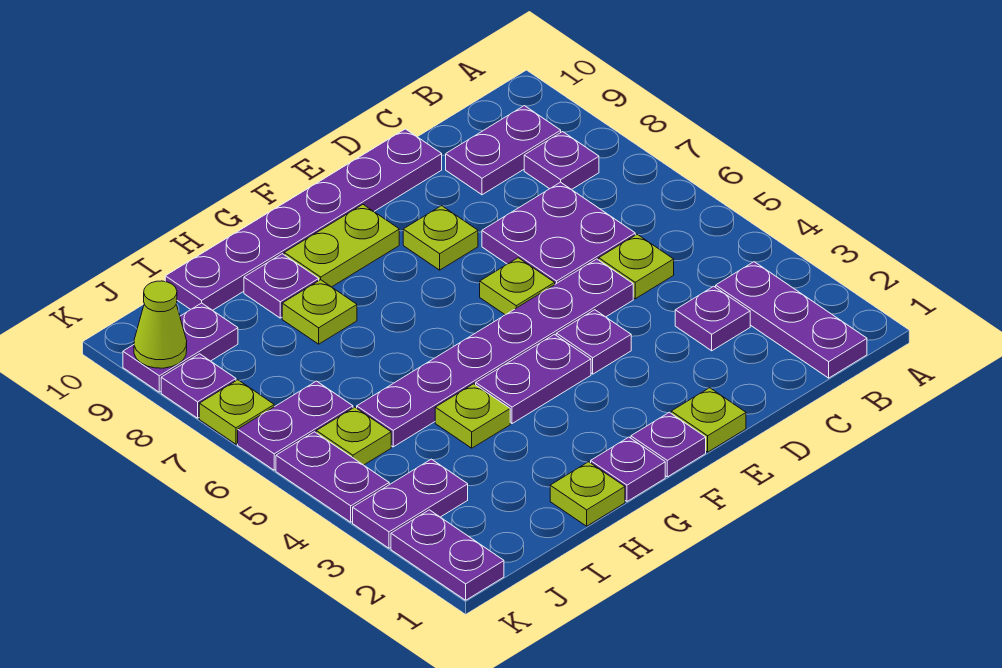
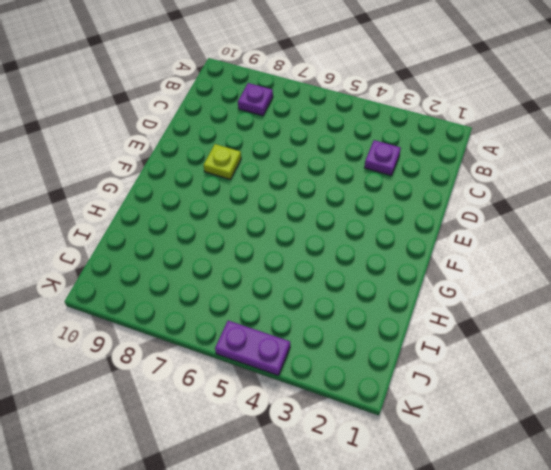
none -> purple plate B1:B3 level 1
none -> purple plate B9:C9 level 1
none -> lime plate C5 level 1

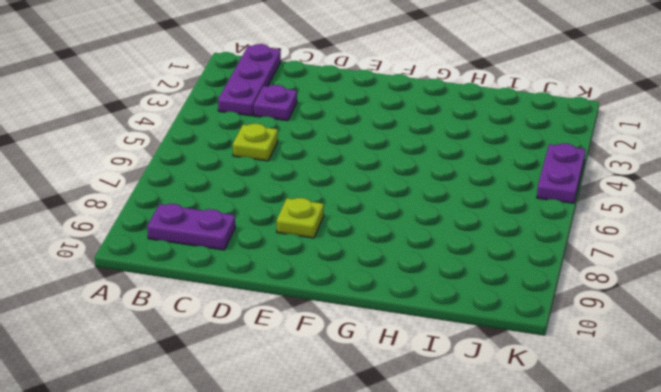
none -> purple plate B8 level 1
none -> purple plate C6:D7 level 1
none -> purple plate D5:I5 level 1

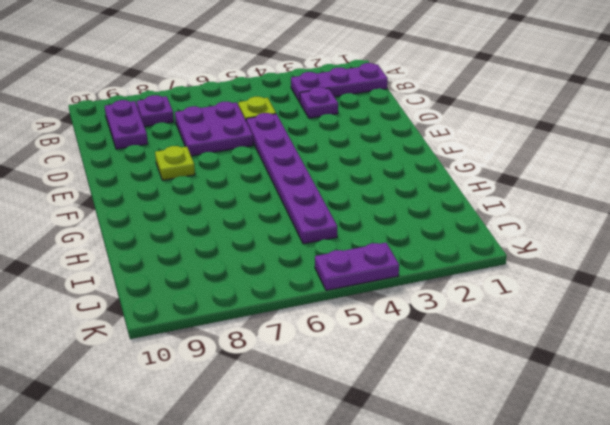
none -> purple plate D10:I10 level 1
none -> lime plate E1 level 1
none -> purple plate E4 level 1

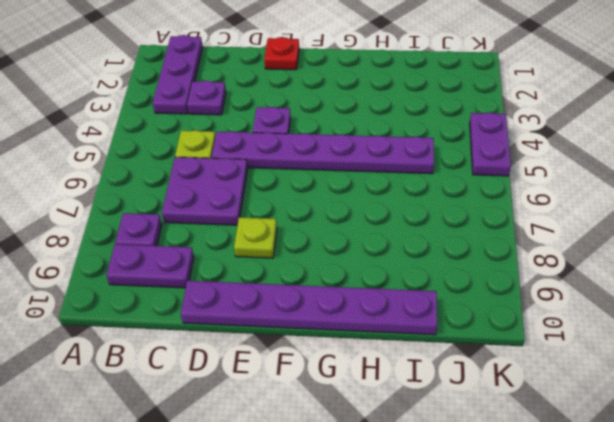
red plate E1 level 1 -> lime plate E1 level 1
none -> lime plate E6 level 1
none -> purple plate F1 level 1
none -> purple plate F4:G4 level 1

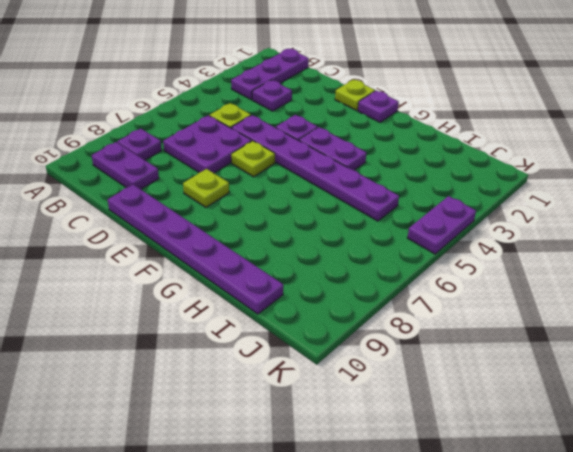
none -> lime plate F9:G9 level 1
none -> purple plate G1 level 1
none -> lime plate H1 level 1

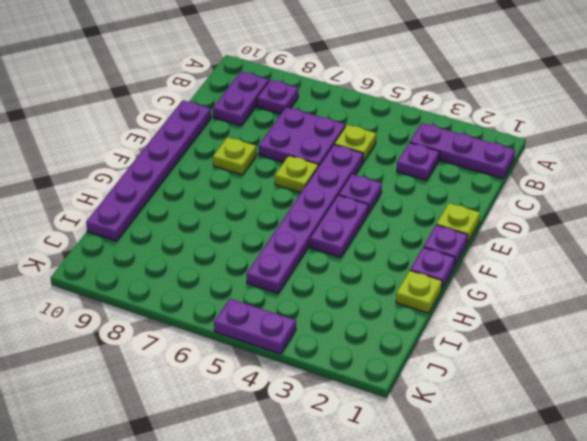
none -> lime plate F9:G9 level 1
none -> lime plate H4 level 1
none -> lime plate H8 level 1

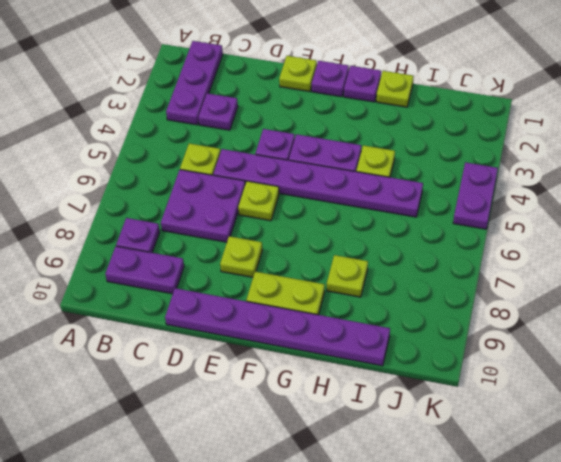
none -> purple plate H9 level 1
none -> purple plate J3:K3 level 1
none -> lime plate J5 level 1

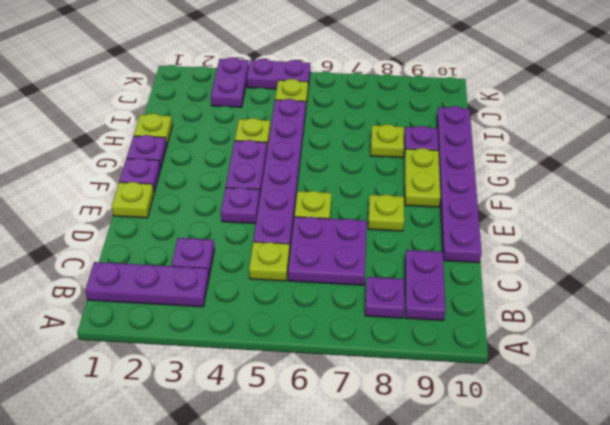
none -> purple plate J6:K6 level 1
none -> purple plate J9:K9 level 1
none -> purple plate K1:K2 level 1

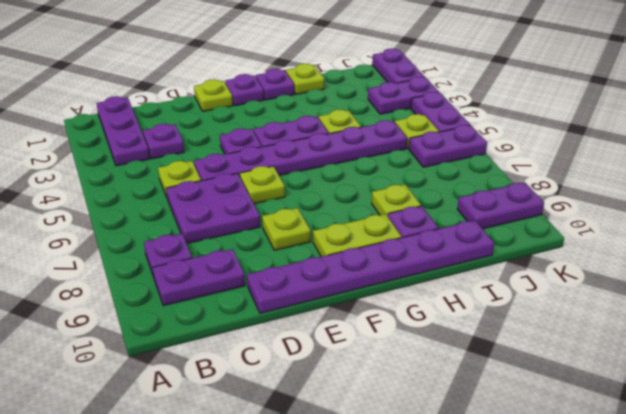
none -> lime plate K7 level 1
none -> purple plate K8 level 1
none -> lime cone K9 level 2

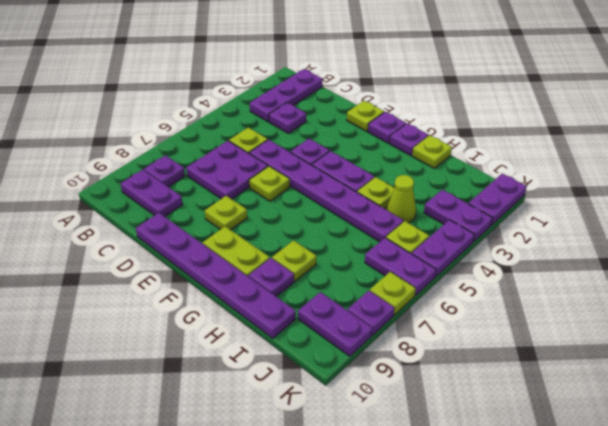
lime cone I4 level 1 -> lime cone K9 level 2

